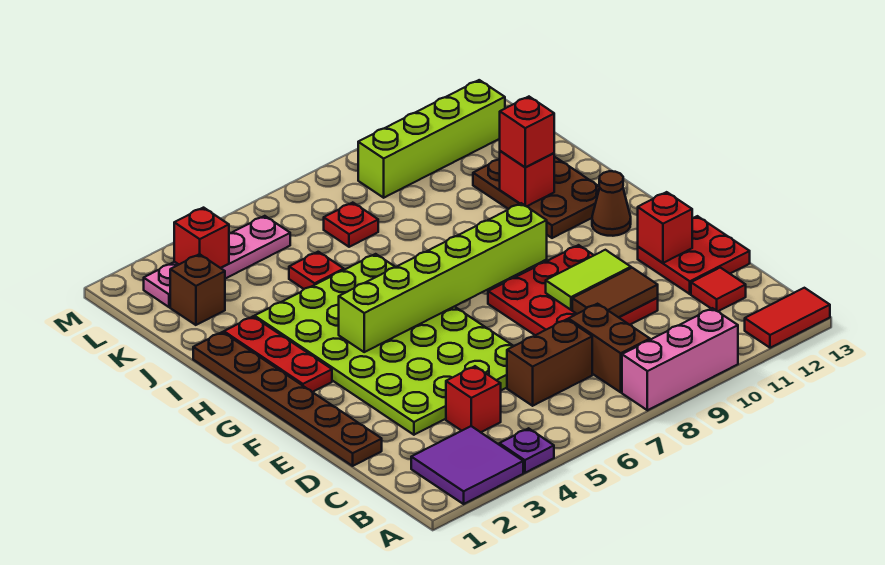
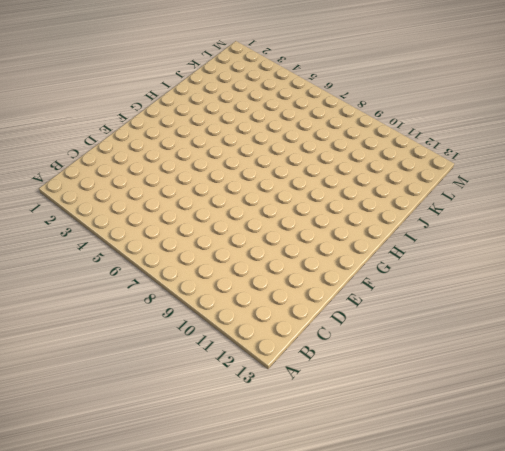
none -> purple tile A2:B3 level 1
none -> purple plate A4 level 1
none -> pink brick A8:A10 level 1

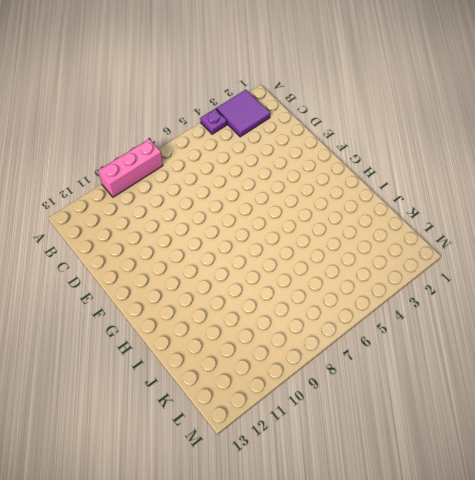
none -> red tile A12:A13 level 1
none -> brown brick B8:C8 level 1
none -> red brick C4 level 1

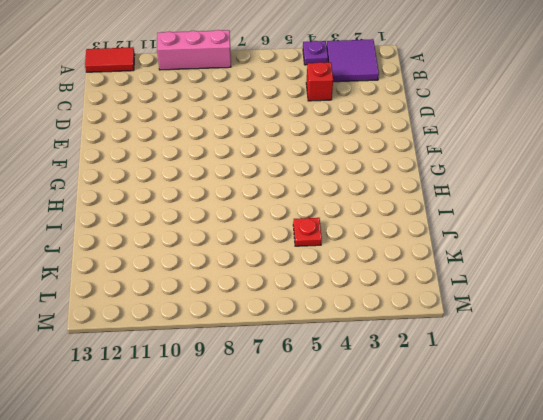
none -> brown brick B8:C8 level 1
none -> brown brick C6:C7 level 1
none -> red tile C12 level 1

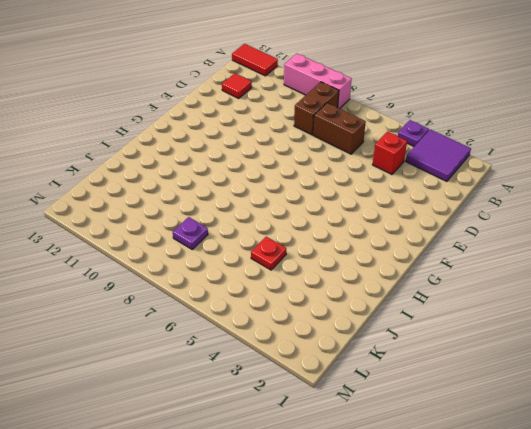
purple plate K8 level 1 -> none
none -> brown plate D1:I1 level 1
none -> lime plate D3:I6 level 1
none -> red plate D8:F10 level 1

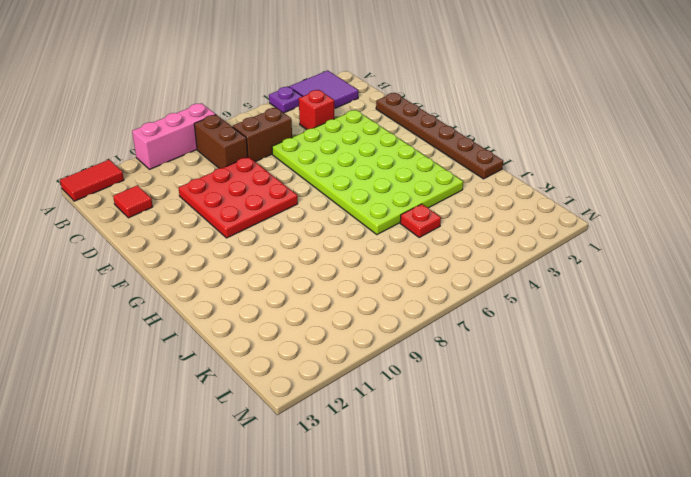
none -> red plate D12:E13 level 1
none -> red plate G2:I2 level 1
none -> brown cone G12 level 1

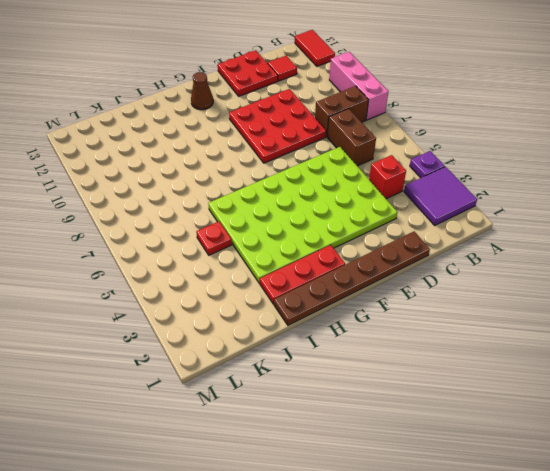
none -> brown plate H11:J12 level 1
none -> brown brick K2 level 1
none -> red plate K7 level 1

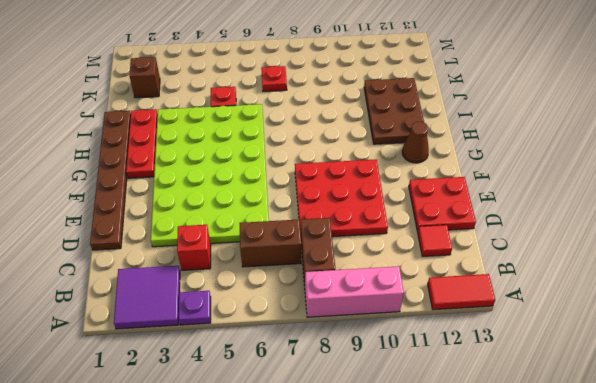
none -> pink plate L2:L5 level 1
none -> lime brick L9:L12 level 1
none -> brown tile D9:D10 level 2

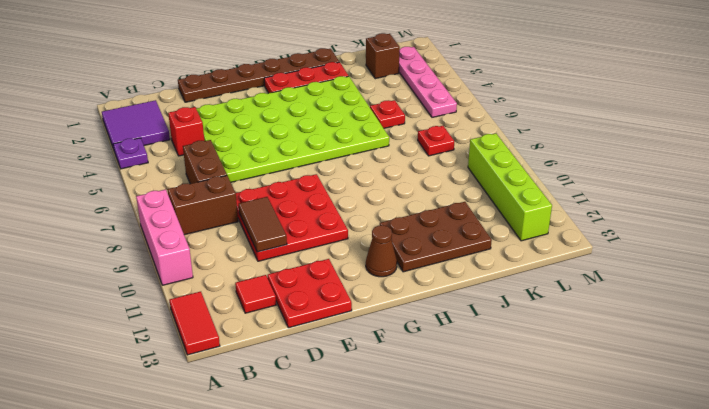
none -> lime tile E9:E10 level 2
none -> red brick E12 level 2
none -> lime brick G4:G9 level 2

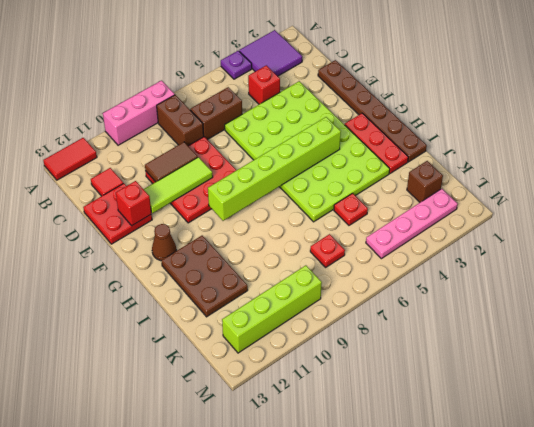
lime tile E9:E11 level 2 -> lime tile E9:E10 level 2
none -> red brick I11 level 2
none -> red brick L3 level 2
none -> red brick I11 level 3

